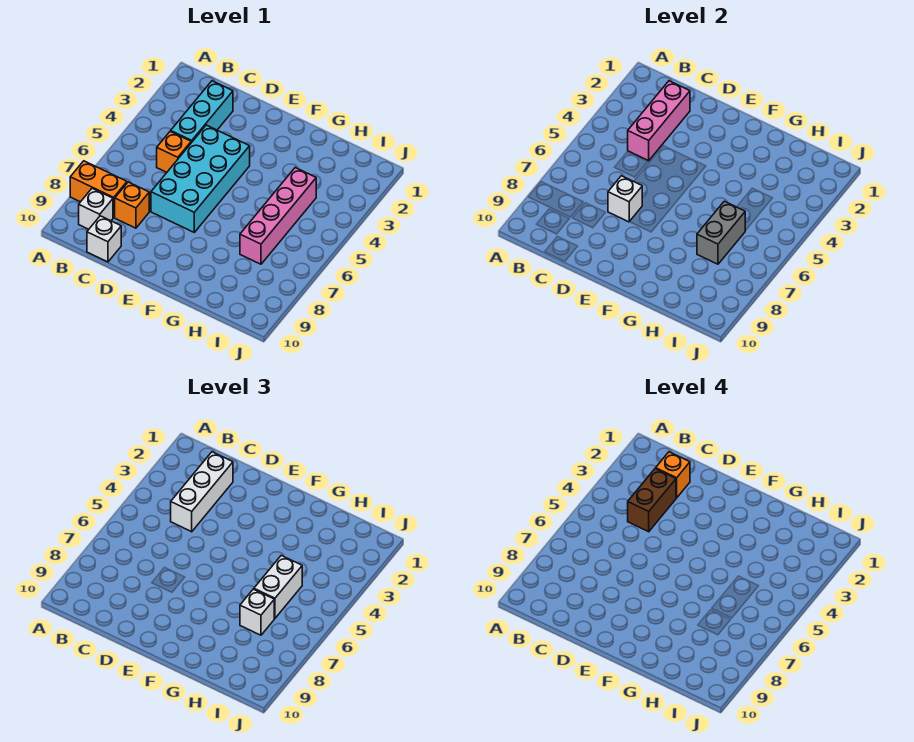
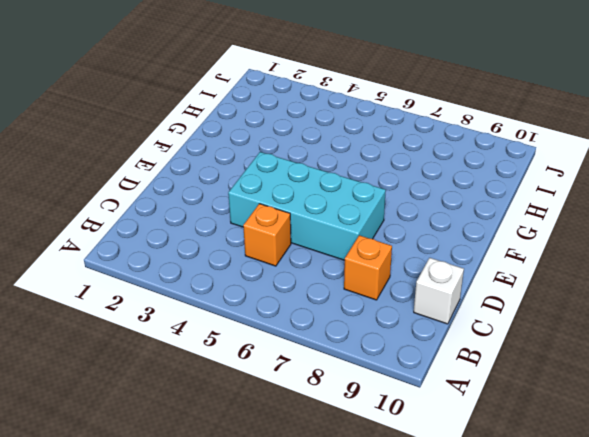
none -> orange brick A8:B8 level 1
none -> white brick B9 level 1
none -> cyan brick C2:C4 level 1

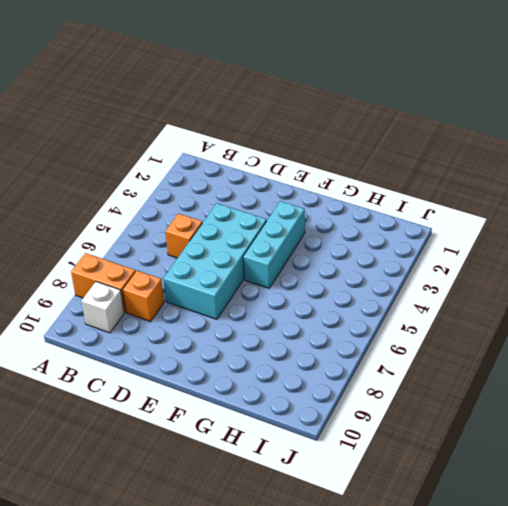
cyan brick F3:F5 level 1 -> cyan brick C2:C4 level 1
none -> white brick C10 level 1
none -> pink brick H4:H7 level 1
none -> pink brick C2:C4 level 2

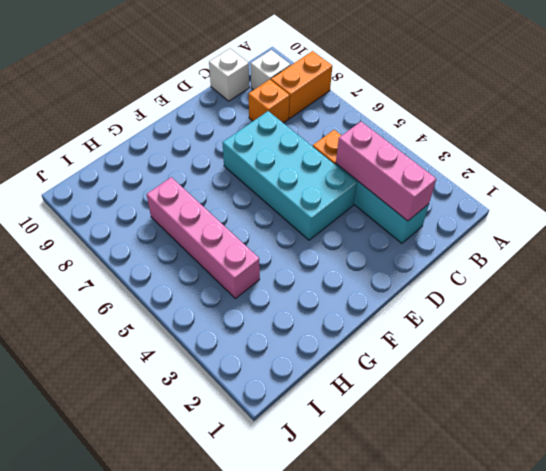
none -> white brick D7 level 2
none -> grey brick H6:H7 level 2
none -> white brick C2:C4 level 3

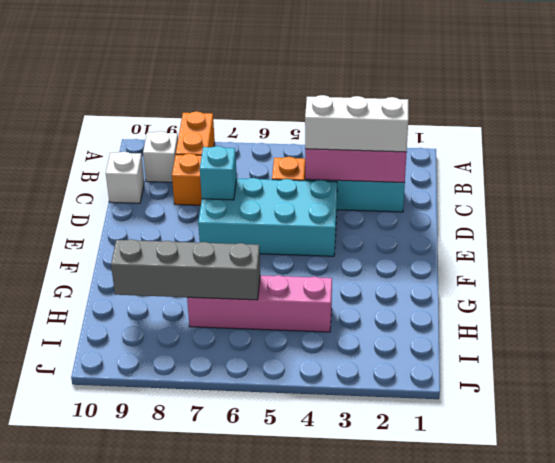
cyan brick D7 level 2 -> white brick D7 level 2
grey brick H6:H9 level 2 -> grey brick H6:H7 level 2
none -> white brick H5:H6 level 3
none -> white brick H7 level 3
none -> orange brick C2 level 4

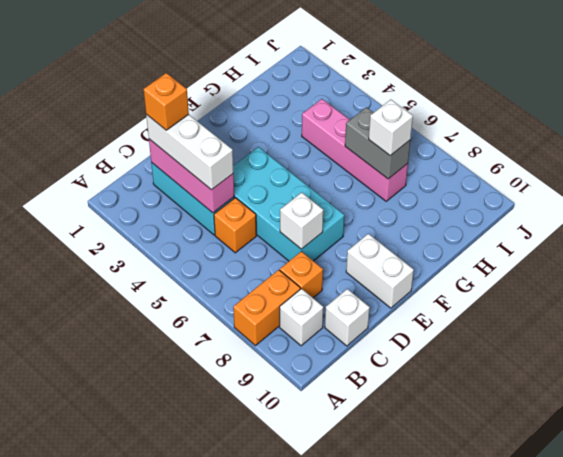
white brick E9:E10 level 1 -> white brick H5:H6 level 3
none -> brown brick C3:C4 level 4

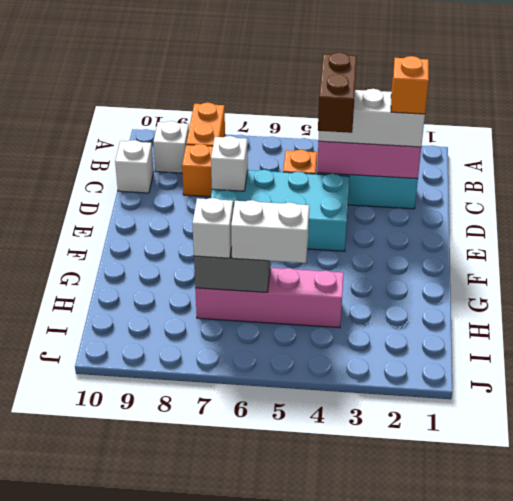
brown brick C4:D4 level 4 -> brown brick C3:C4 level 4

